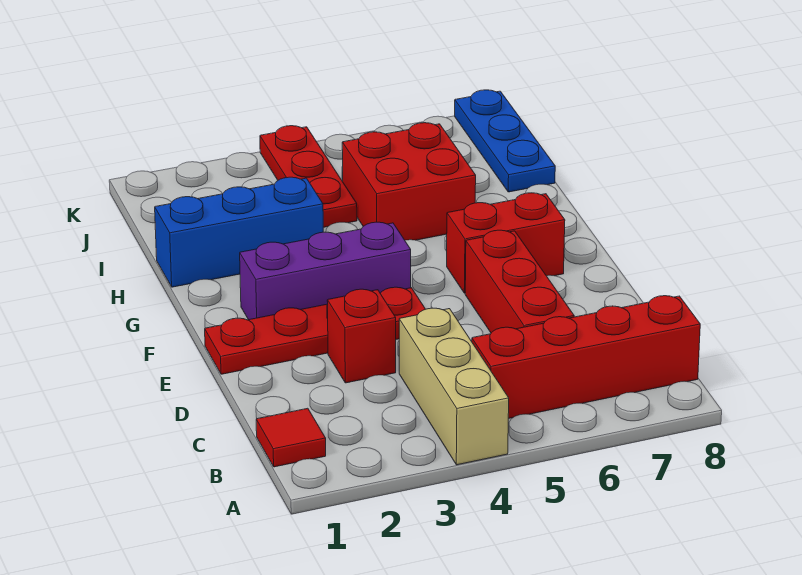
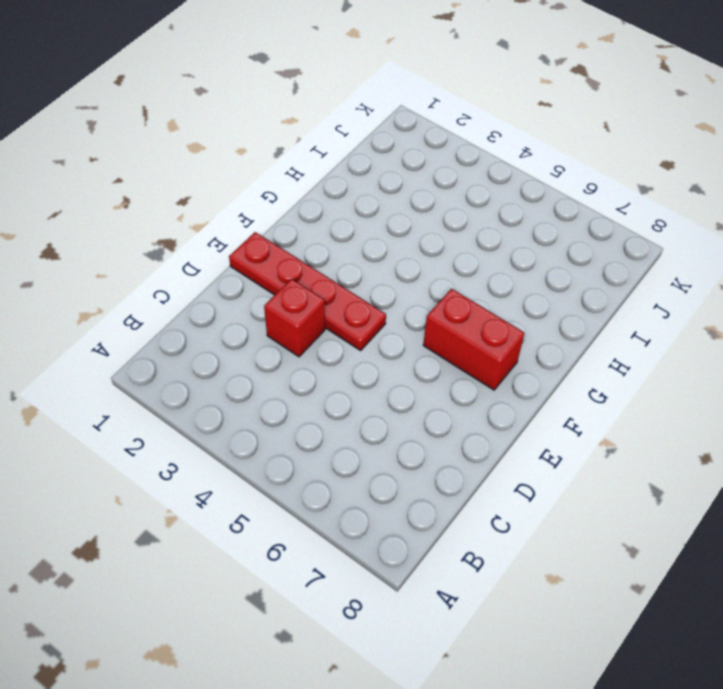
none -> tan brick A4:C4 level 1
none -> red tile B1 level 1
none -> red brick B5:B8 level 1

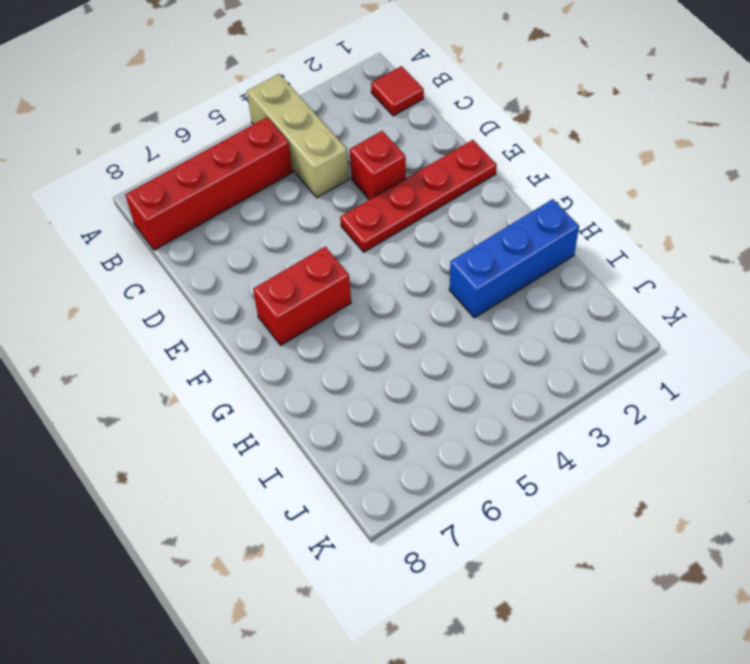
none -> red brick C6:E6 level 1
none -> purple brick F2:F4 level 1
none -> red brick H5:I6 level 1

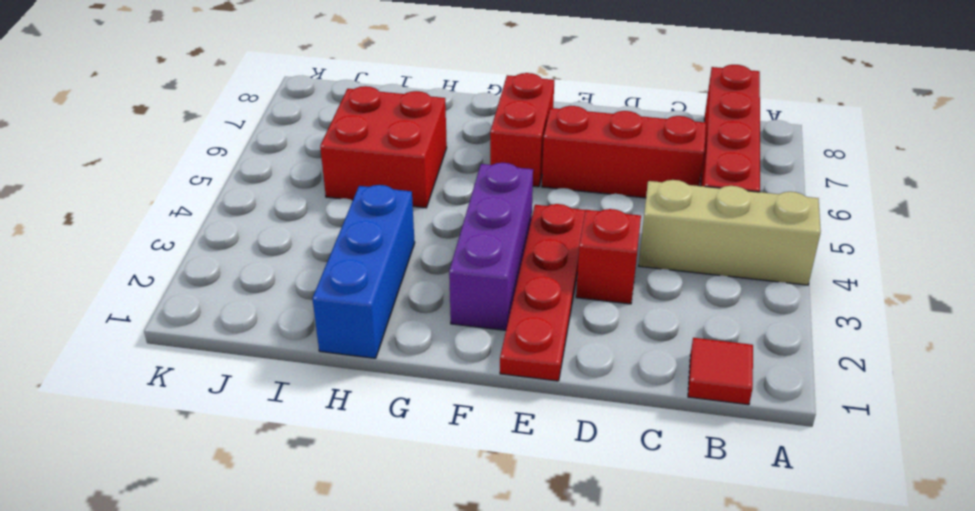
none -> red plate I4:K4 level 1
none -> blue plate I8:K8 level 1

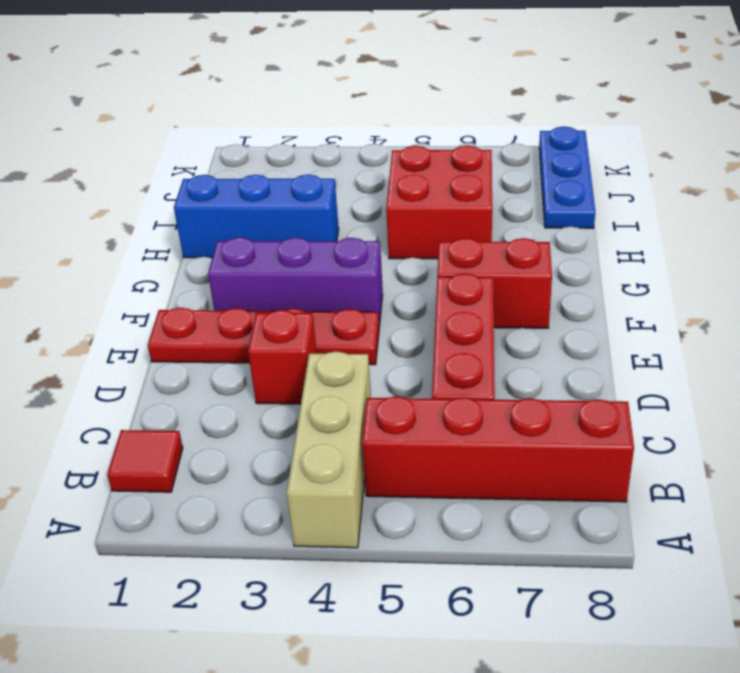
none -> red plate I4:K4 level 1

